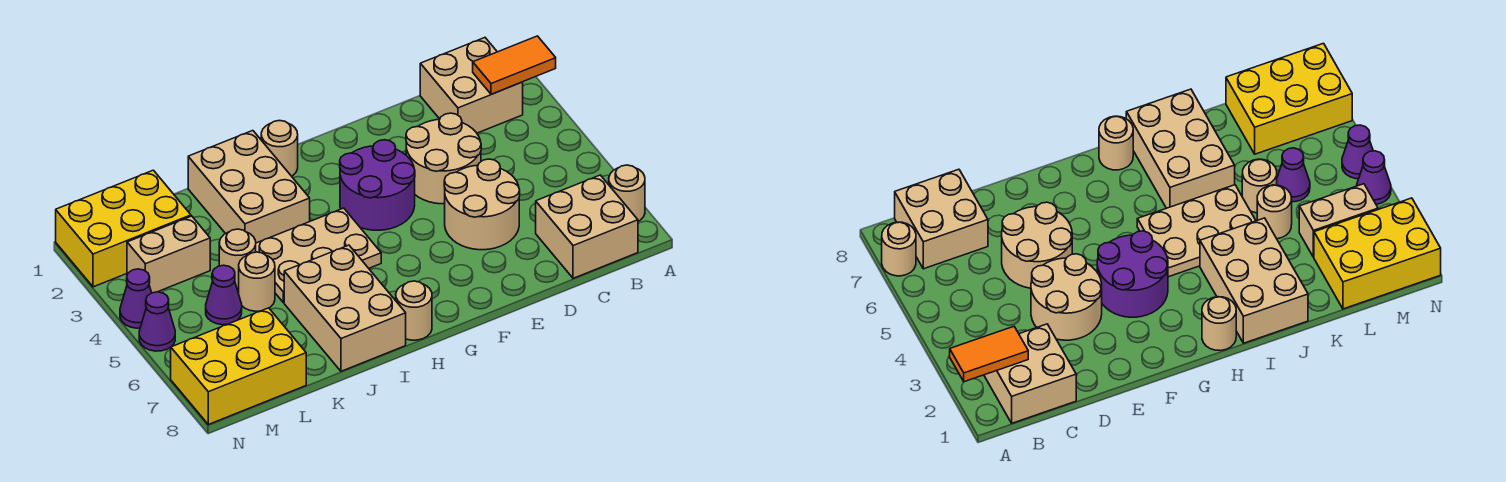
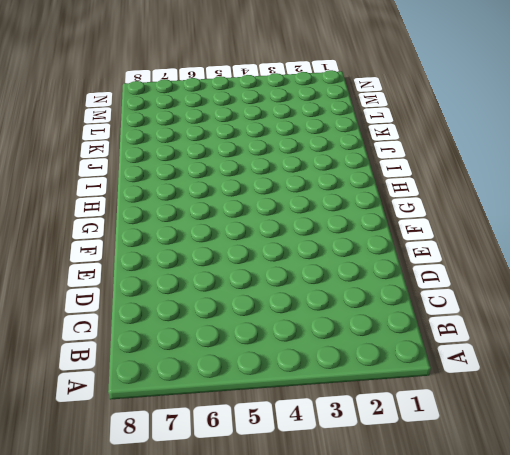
none -> tan round brick A7 level 1
none -> tan brick B1:C2 level 1
none -> tan brick B7:C8 level 1

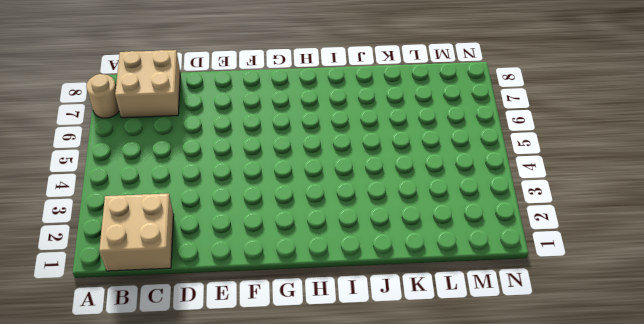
none -> tan round brick D3:E4 level 1
none -> tan round brick D5:E6 level 1
none -> purple round brick F3:G4 level 1

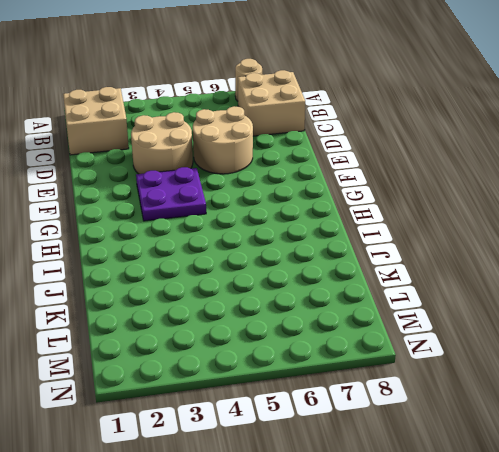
purple plate F3:G4 level 1 -> purple round brick F3:G4 level 1
none -> tan round brick H1 level 1
none -> tan plate H4:J5 level 1
none -> tan round brick H8 level 1

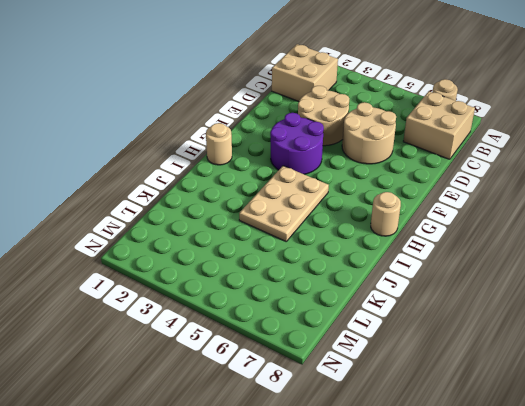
none -> tan brick I1:J3 level 1
none -> tan brick I6:J8 level 1
none -> tan round brick K4 level 1

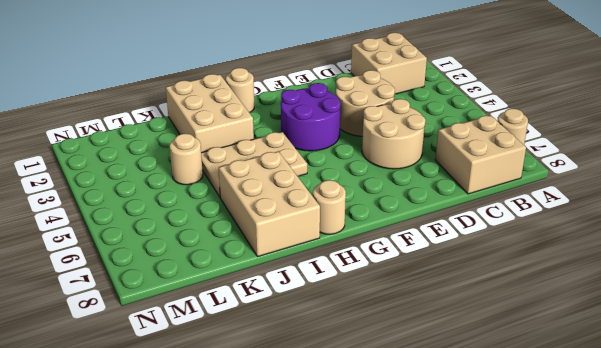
none -> tan round brick K5 level 1
none -> yellow brick L1:N2 level 1
none -> tan brick L3:M3 level 1

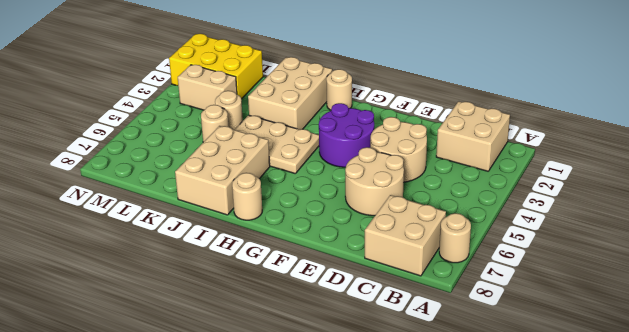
none -> purple cone L5 level 1
none -> yellow brick L7:N8 level 1
none -> purple cone N4 level 1

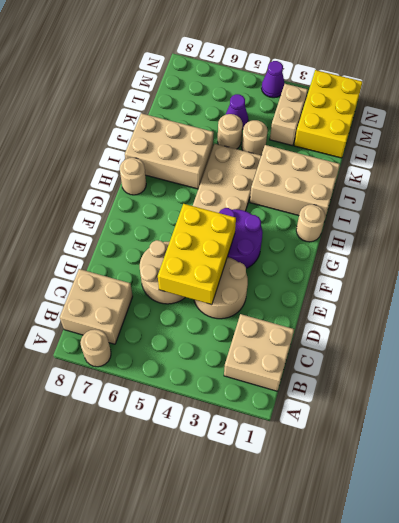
yellow brick D4:F5 level 2 -> yellow brick L7:N8 level 1
none -> purple cone N5 level 1
none -> orange tile A2:B2 level 2

